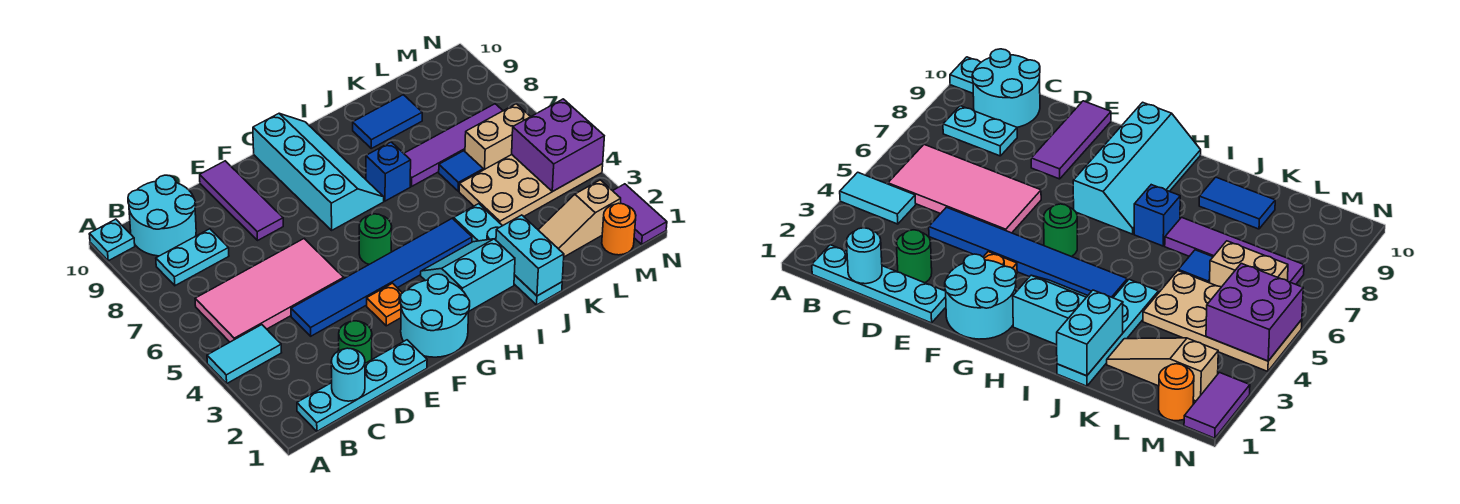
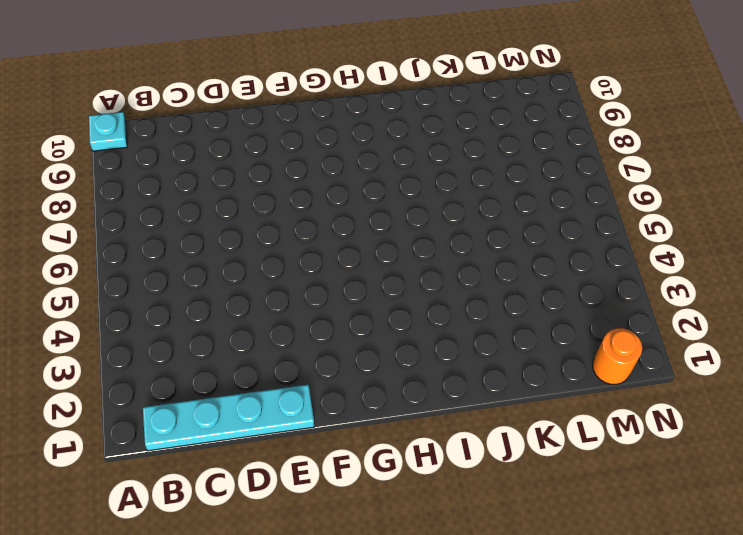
none -> cyan tile A4:B4 level 1
none -> pink tile B5:E6 level 1
none -> cyan plate B8:C8 level 1

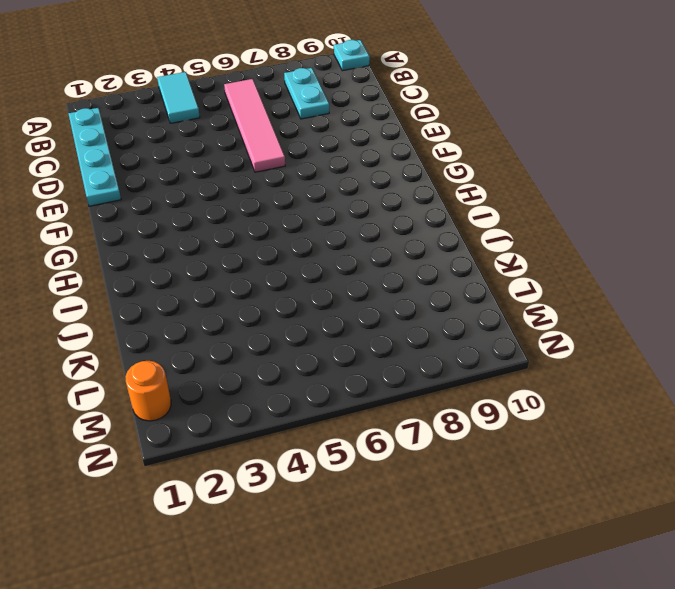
pink tile B6:E6 level 1 -> pink tile B5:E6 level 1
none -> cyan round brick B9:C10 level 1
none -> green round brick D2 level 1
none -> blue tile D4:I4 level 1

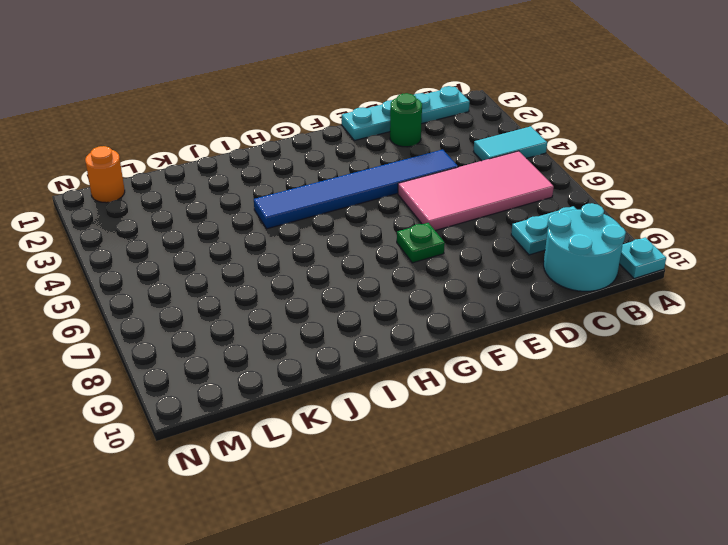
green plate F7 level 1 -> none
none -> purple tile E8:E10 level 1
none -> cyan round brick F1:G2 level 1
none -> orange plate F3 level 1

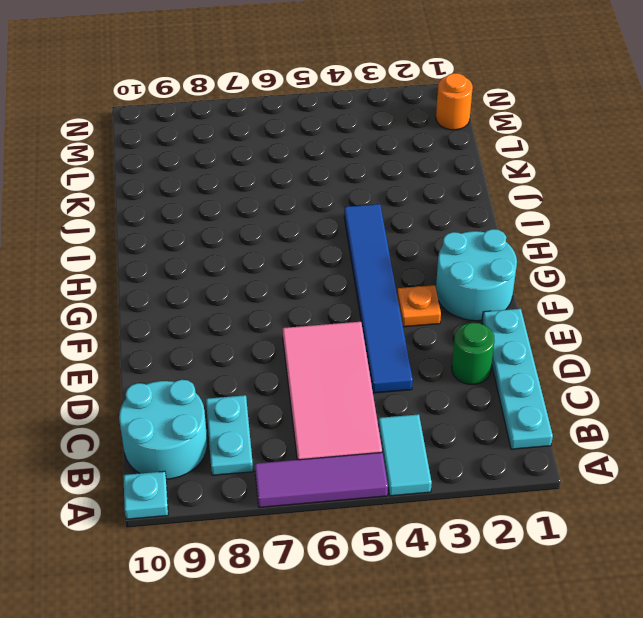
purple tile A5:A7 level 1 -> purple tile E8:E10 level 1
none -> green round brick G5 level 1
none -> cyan slope G7:H10 level 1 top G
none -> cyan slope H2:I3 level 1 top 2

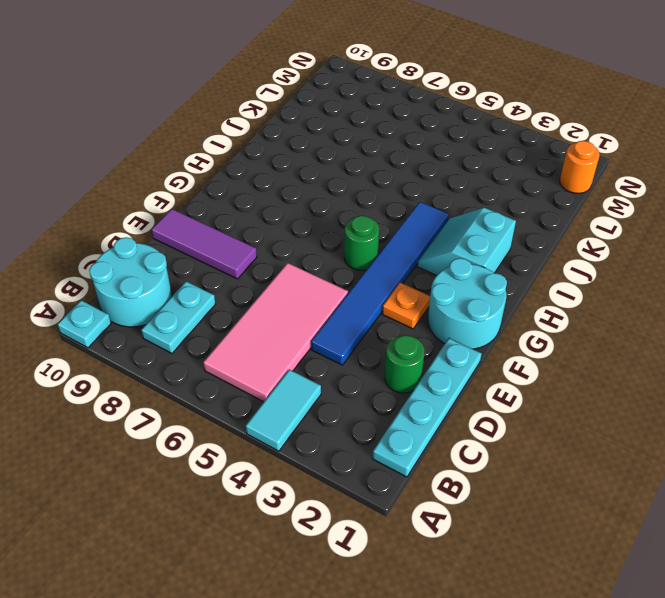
none -> cyan slope G7:H10 level 1 top G
none -> blue brick I7 level 1
none -> cyan plate J1:J4 level 1

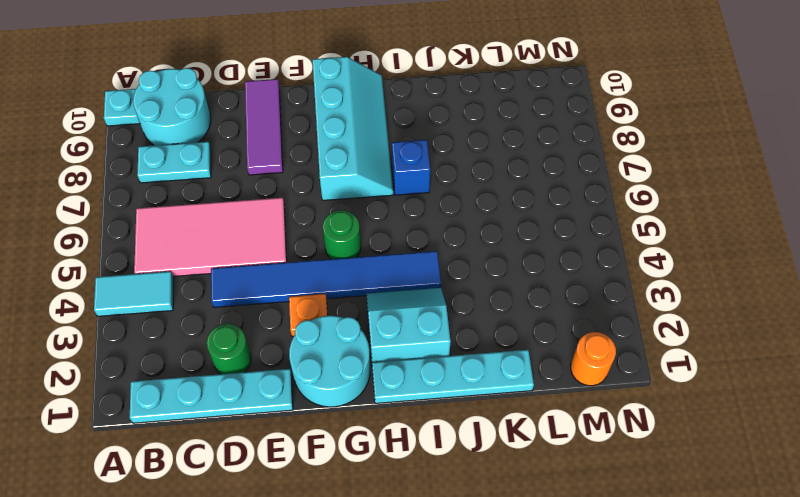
cyan plate H1:K1 level 1 -> cyan plate J1:J4 level 1
none -> purple tile J7:M7 level 1
none -> blue tile J9:K9 level 1
none -> tan slope K2:M2 level 1 top M

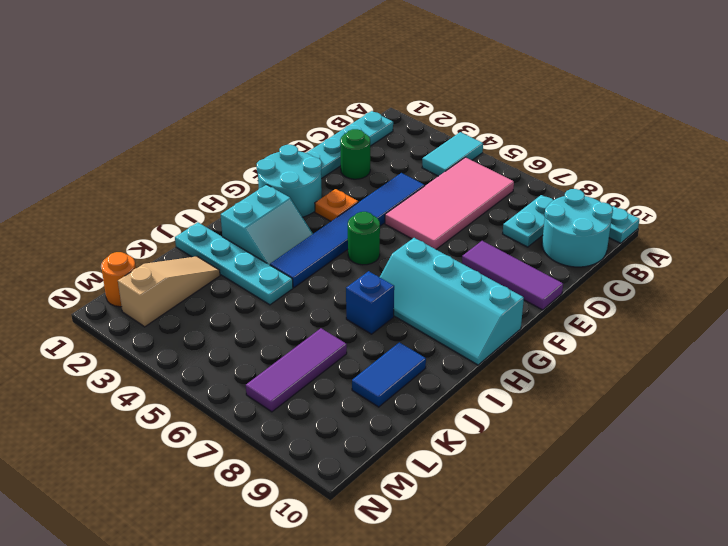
purple tile K7:M7 level 1 -> purple tile J7:M7 level 1
none -> tan plate K4:N5 level 1
none -> blue tile K6 level 1
none -> tan brick L6:M6 level 1

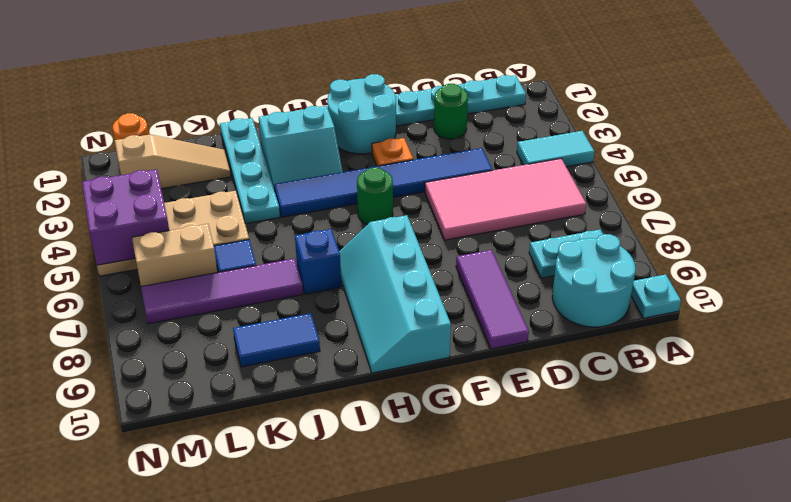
none -> purple tile N1:N2 level 1
none -> cyan round brick C1 level 2
none -> cyan brick J1:J2 level 2

